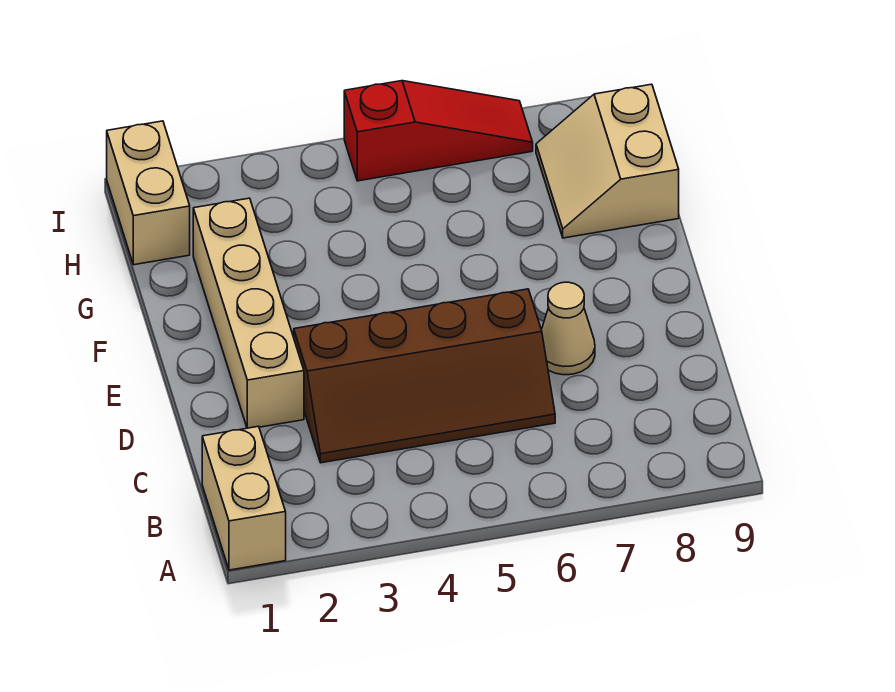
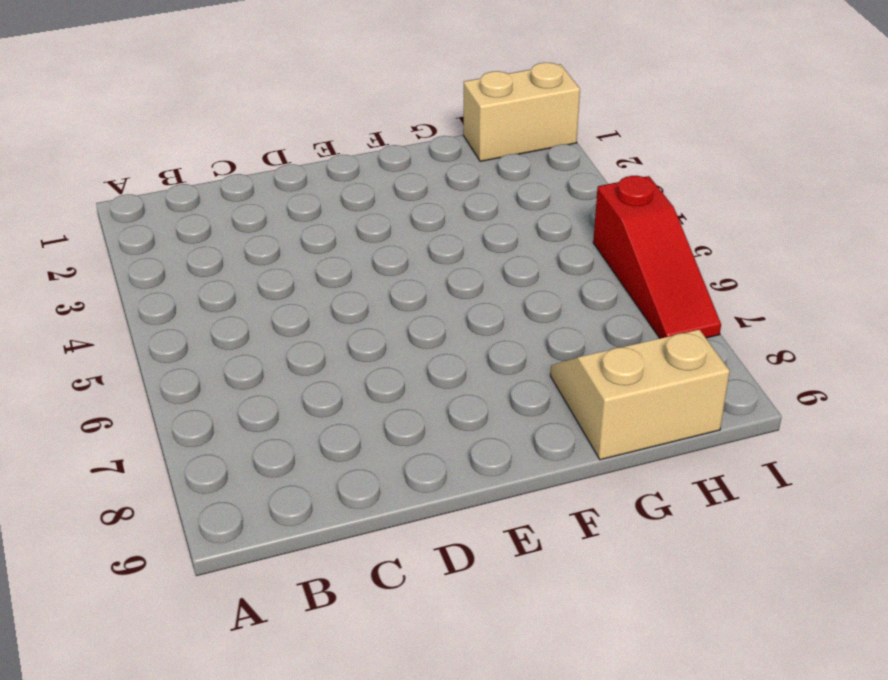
none -> tan brick A1:B1 level 1
none -> brown slope C3:D6 level 1 top D

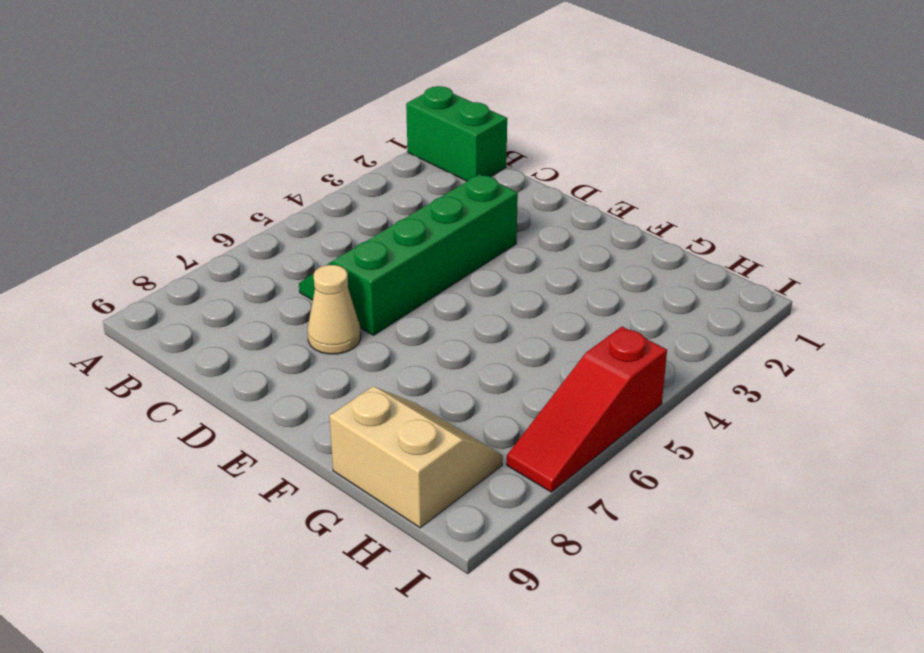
green brick A1:B1 level 1 -> tan brick A1:B1 level 1
green slope C3:D6 level 1 top D -> brown slope C3:D6 level 1 top D
none -> tan brick D2:G2 level 1
none -> tan brick H1:I1 level 1

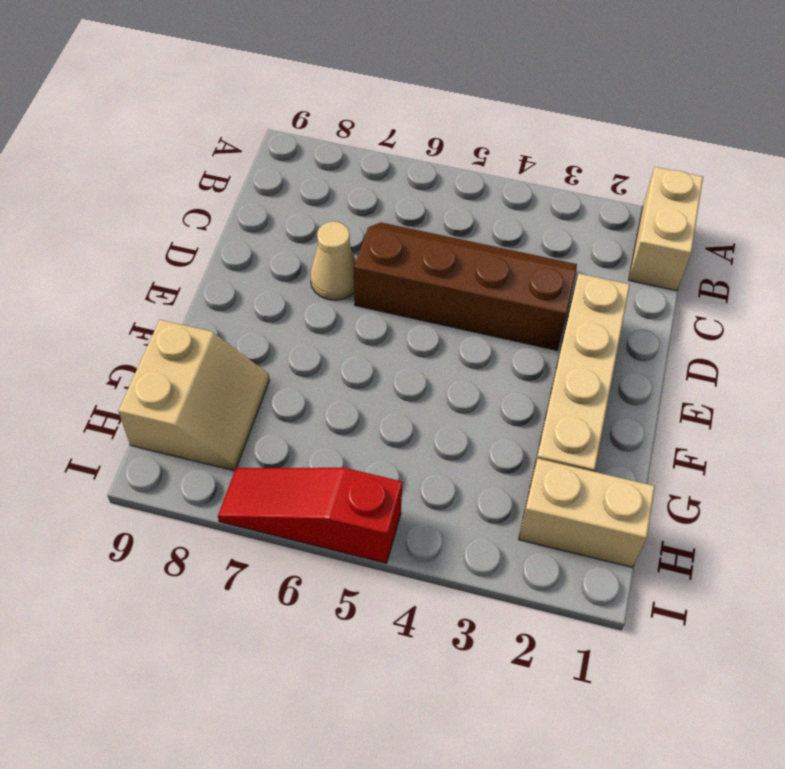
tan brick H1:H2 level 1 -> tan brick H1:I1 level 1

